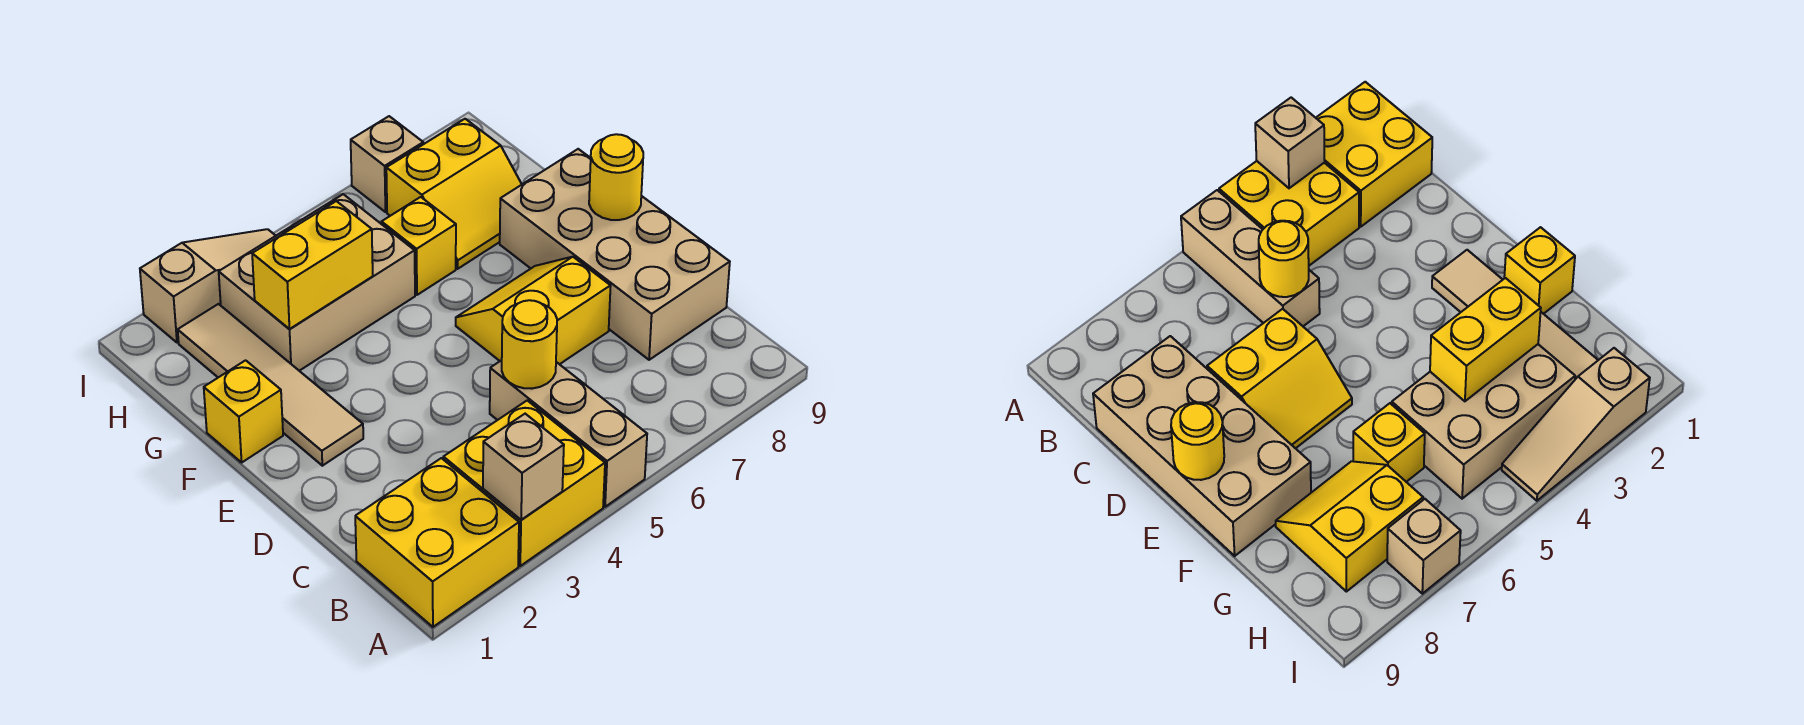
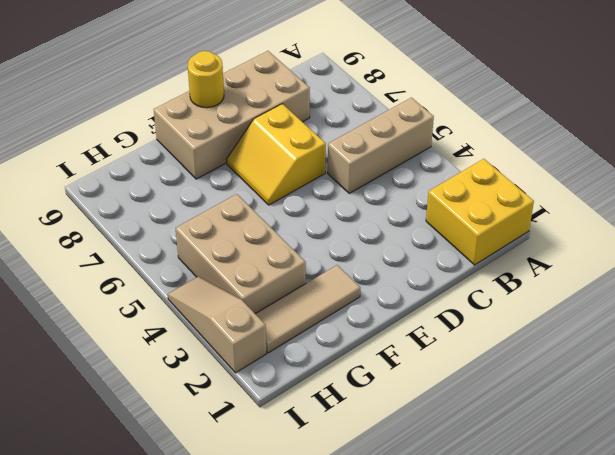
tan tile F2:H2 level 1 -> tan tile E2:H2 level 1
none -> yellow brick A3:B4 level 1
none -> yellow brick F1 level 1
none -> yellow brick G6 level 1

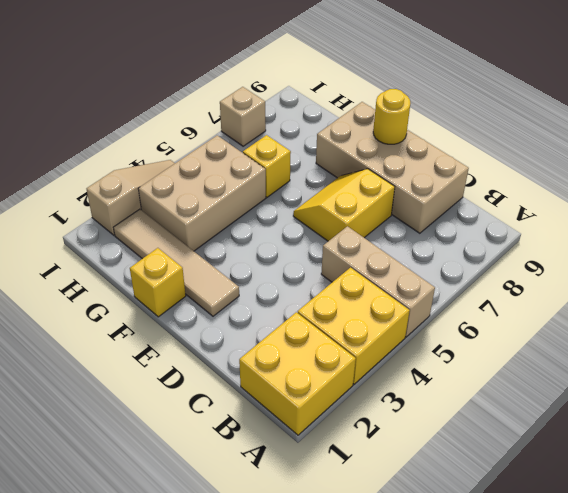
none -> yellow slope G7:H8 level 1 top H
none -> tan brick A3 level 2
none -> yellow round brick C5 level 2

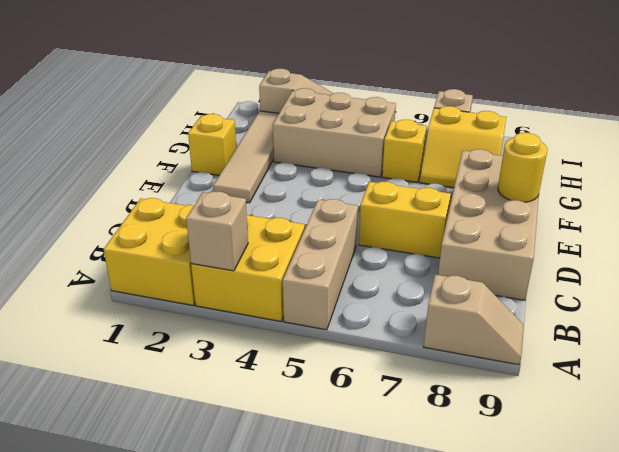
tan slope A8:A9 level 1 top 8 -> none
none -> yellow round brick C5 level 2
none -> yellow brick G3:G4 level 2

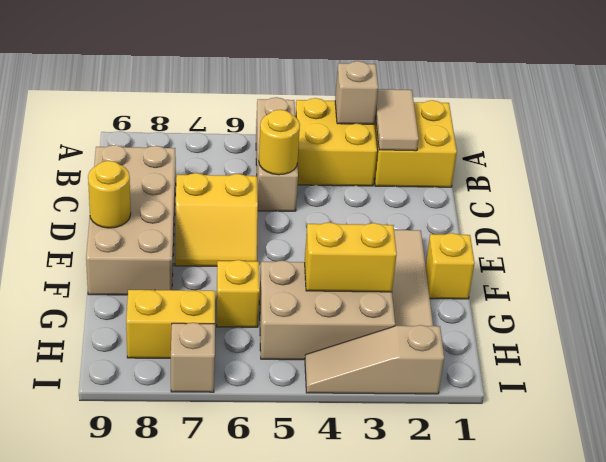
tan tile A2:B2 level 2 -> none

